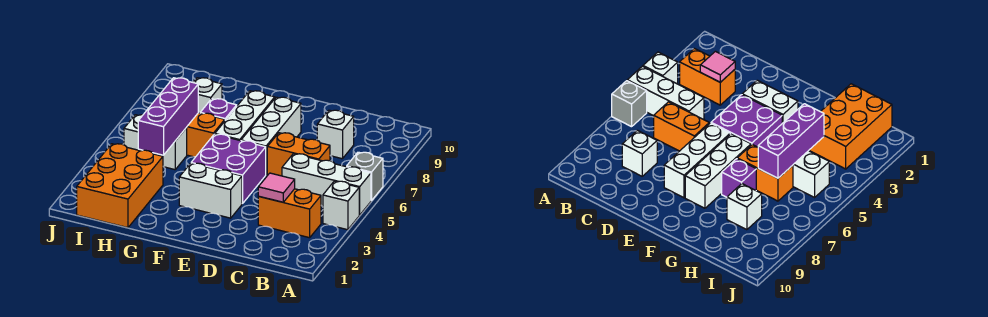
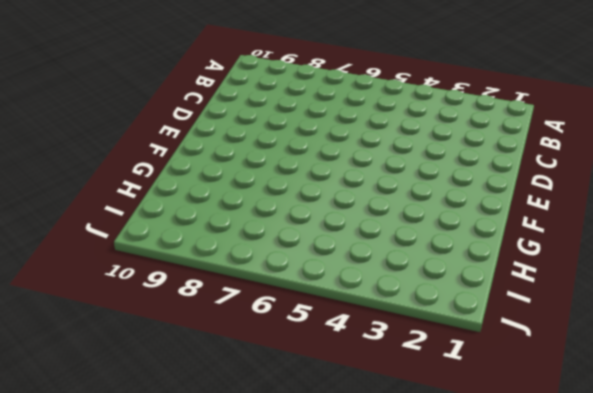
none -> white brick A4 level 1
none -> white brick A5:C5 level 1
none -> grey brick A6 level 1

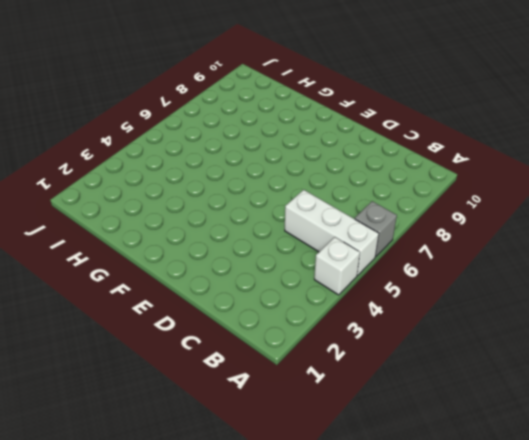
none -> orange brick B3:C3 level 1
none -> orange brick C6:D6 level 1
none -> white brick C8 level 1

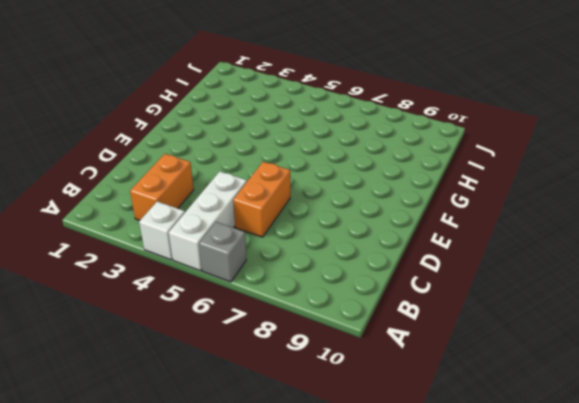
none -> white brick C8 level 1
none -> white brick E3:F3 level 1
none -> purple brick E4:F5 level 1

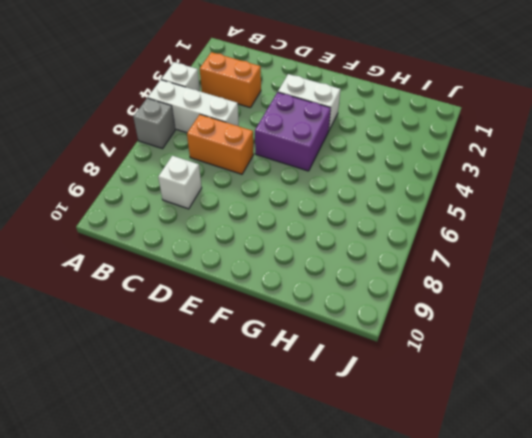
none -> white brick E6:E8 level 1
none -> white brick F6:F8 level 1
none -> orange brick G6:H6 level 1

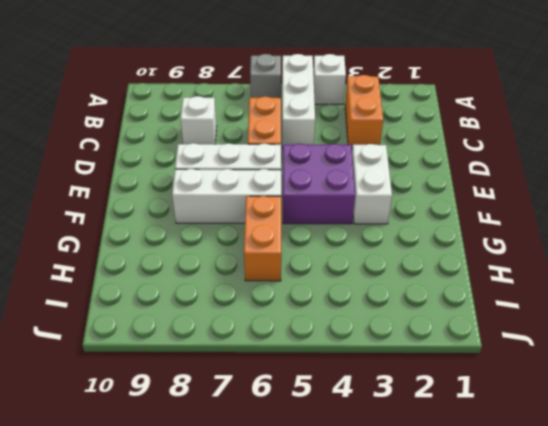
none -> purple brick G7 level 1
none -> orange brick H1:I3 level 1
none -> white brick H5:I5 level 1

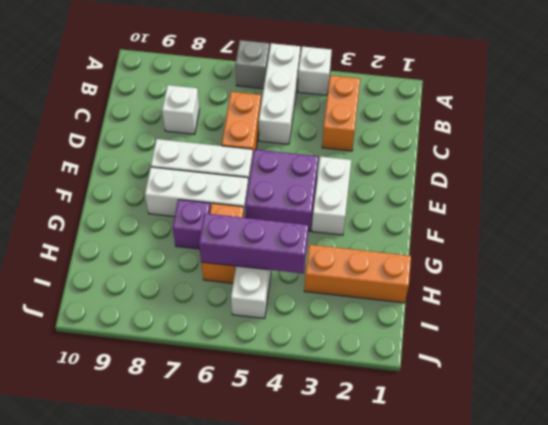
orange brick H1:H3 level 1 -> orange brick H1:I3 level 1
none -> white brick H8 level 1
none -> pink tile C3 level 2

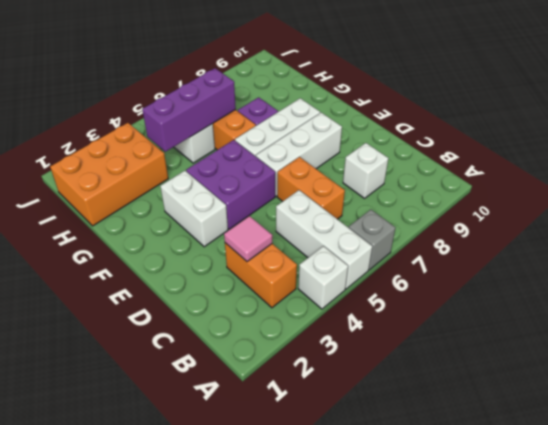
none -> white brick H8 level 1

